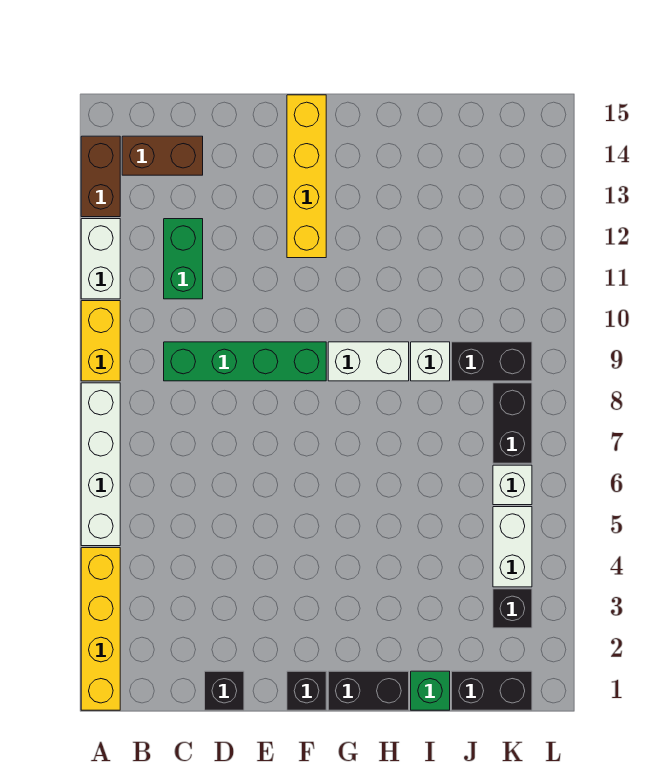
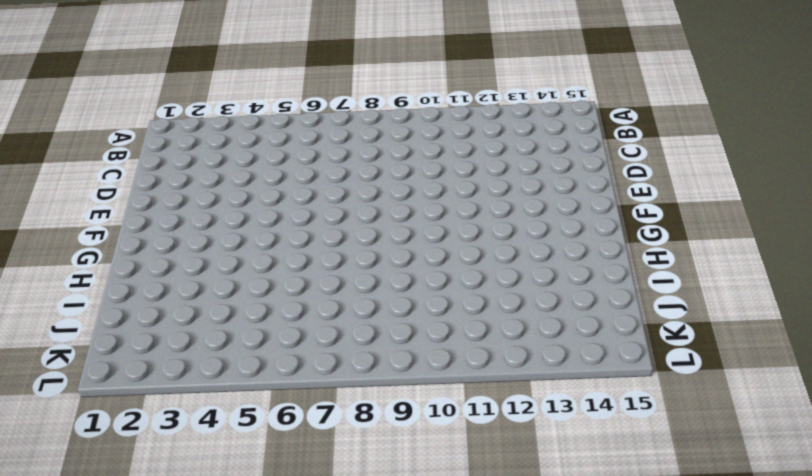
none -> yellow brick A1:A4 level 1
none -> white brick A5:A8 level 1
none -> yellow brick A9:A10 level 1

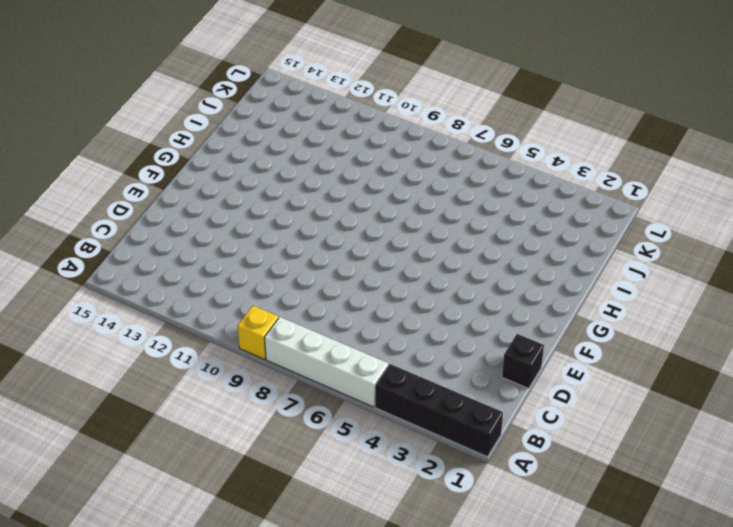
black brick A1:A4 level 1 -> yellow brick A1:A4 level 1
yellow brick A9 level 1 -> yellow brick A9:A10 level 1
none -> white brick A11:A12 level 1
none -> brown brick A13:A14 level 1
none -> brown brick B14:C14 level 1

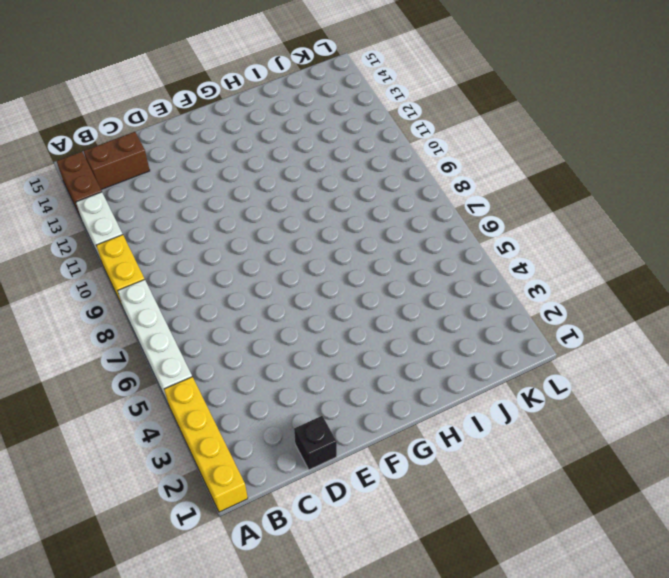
none -> green brick C9:F9 level 1
none -> green brick C11:C12 level 1
none -> black brick F1 level 1

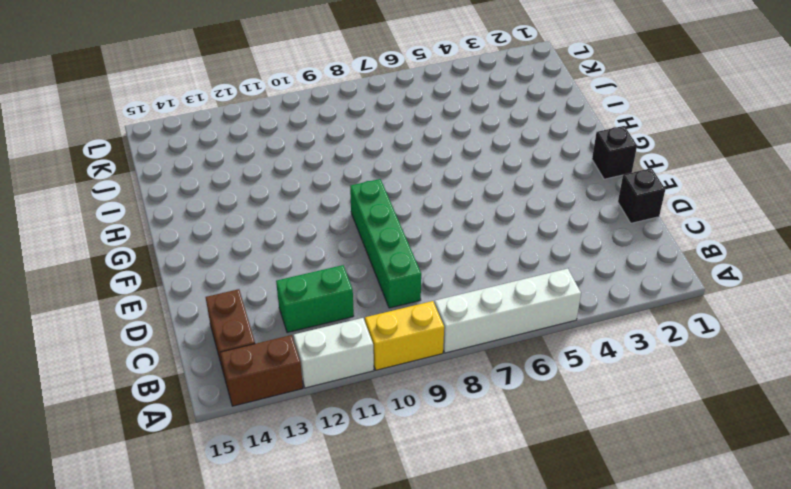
none -> yellow brick A1:A4 level 1
none -> yellow brick F12:F15 level 1
none -> black brick G1:H1 level 1

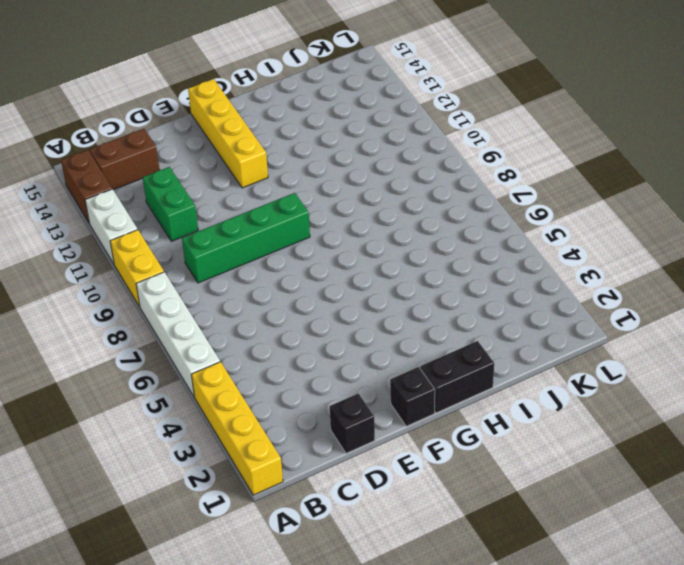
none -> white brick G9:H9 level 1
none -> green brick I1 level 1
none -> white brick I9 level 1

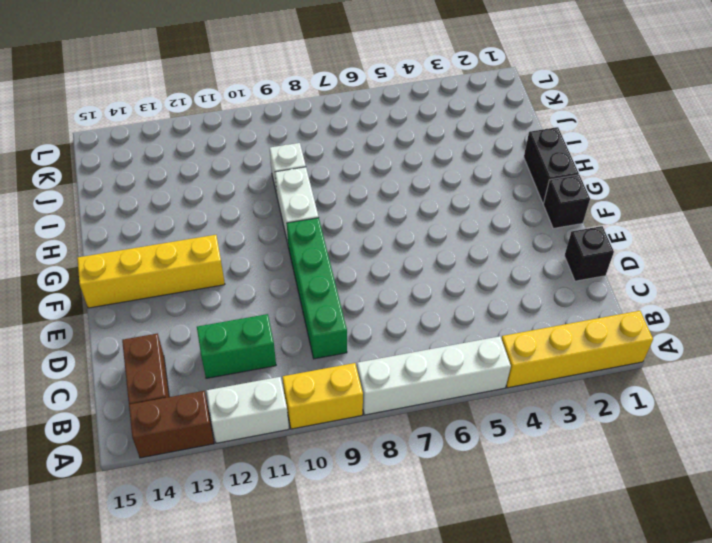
none -> green brick I1 level 1
none -> black brick J1:K1 level 1
none -> black brick J9:K9 level 1

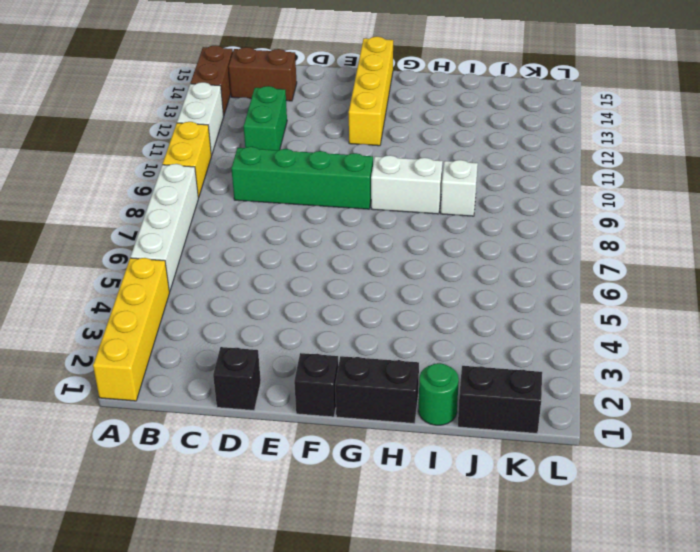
green round brick I1 level 1 -> green brick I1 level 1
none -> black brick J9:K9 level 1
none -> black brick K3 level 1
none -> white brick K4:K5 level 1

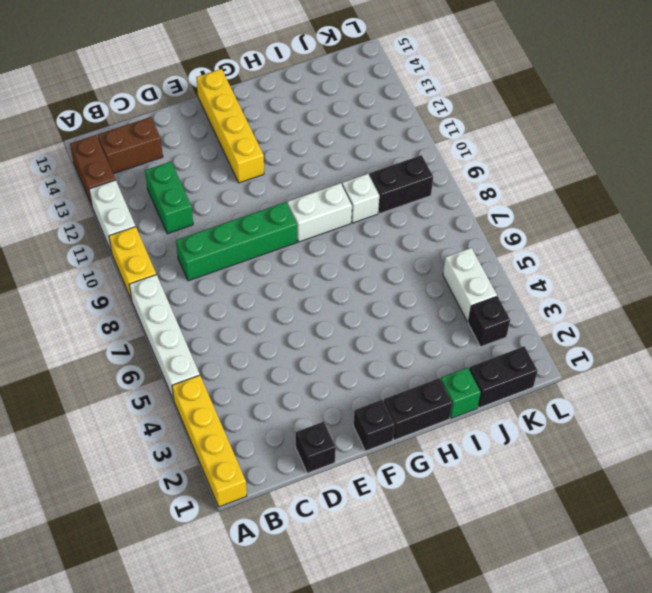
none -> white brick K6 level 1
none -> black brick K7:K8 level 1

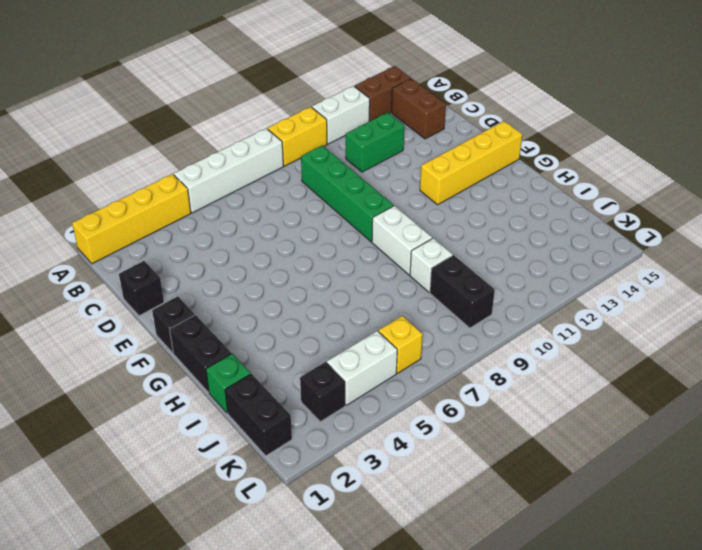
yellow brick K6 level 1 -> white brick K6 level 1
none -> black brick K7:K8 level 1

